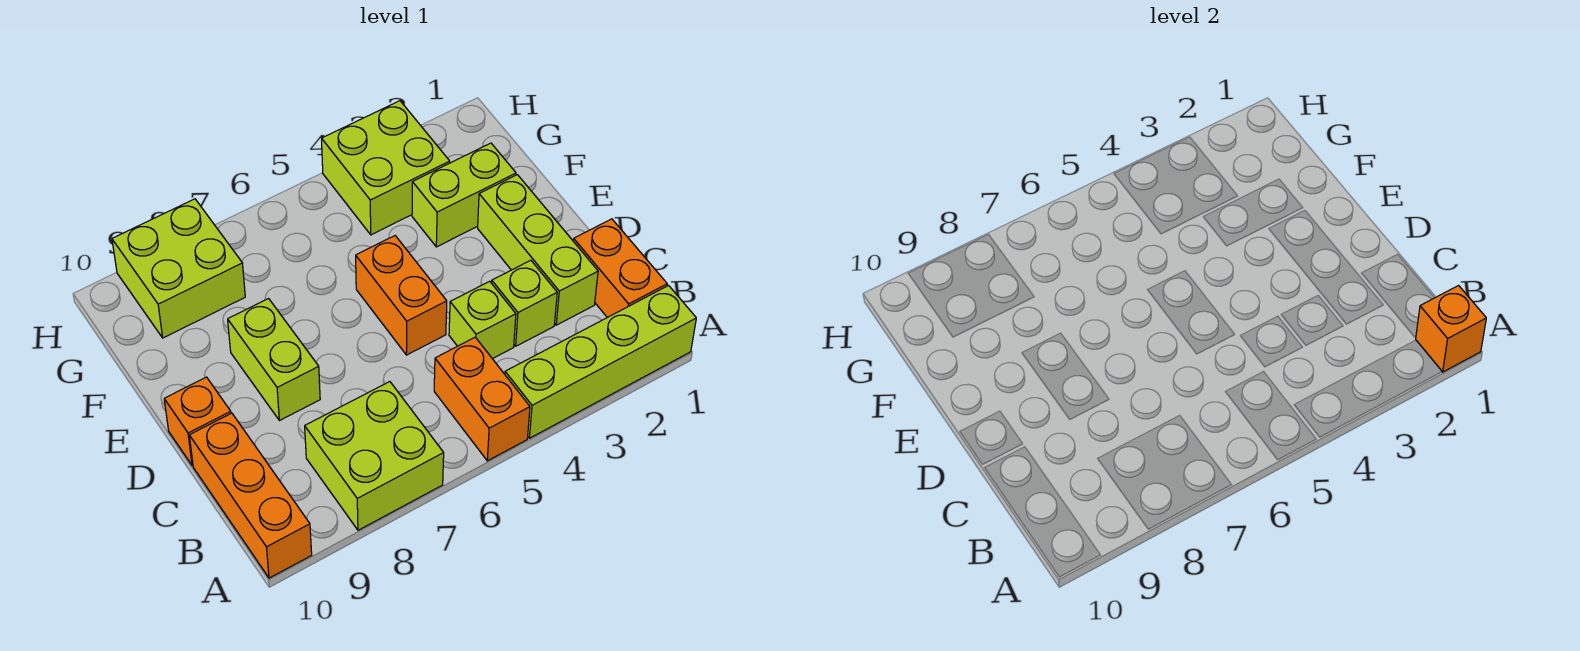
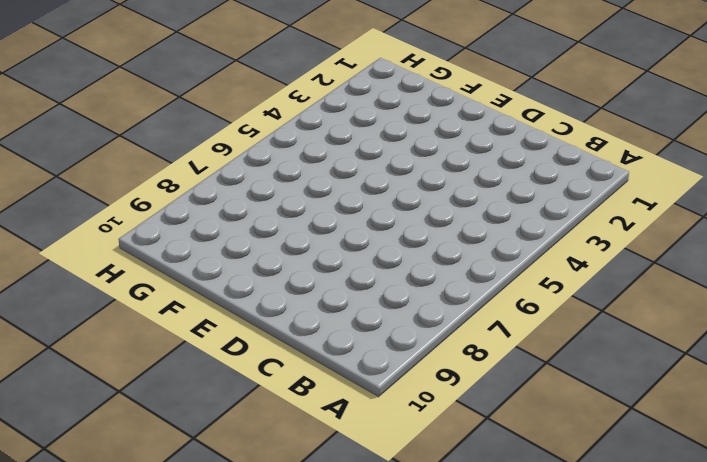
none -> lime brick A1:A4 level 1
none -> orange brick A5:B5 level 1
none -> lime brick A7:B8 level 1

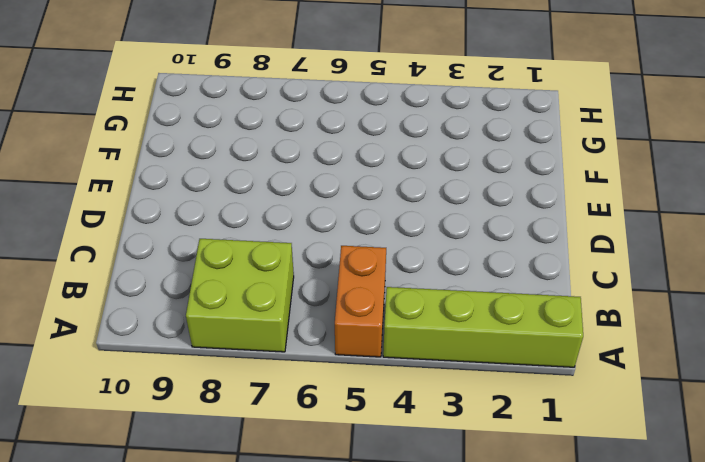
none -> orange brick A10:C10 level 1
none -> orange brick B1:C1 level 1
none -> lime brick C2:E2 level 1

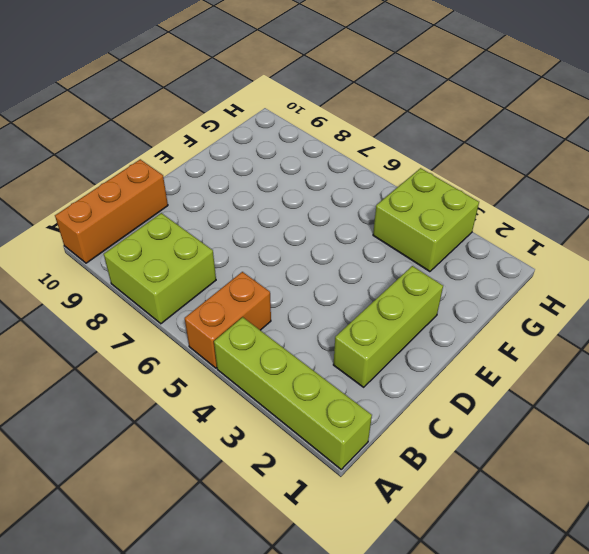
none -> orange brick B1:C1 level 1
none -> lime brick C3 level 1
none -> lime brick C4 level 1

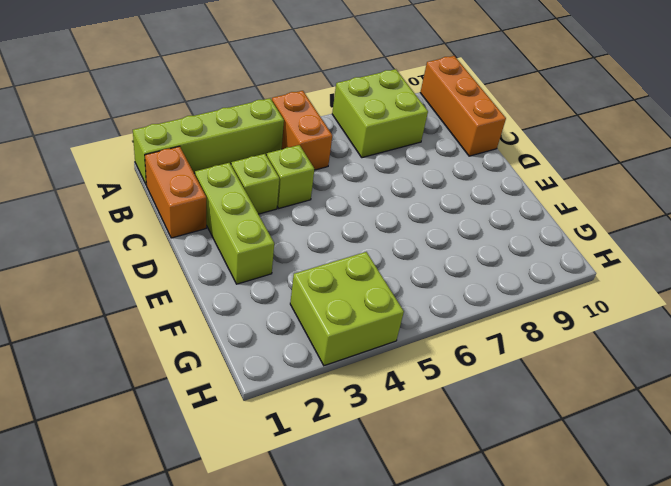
none -> orange brick D5:E5 level 1
none -> lime brick D8:E8 level 1
none -> orange brick D10 level 1

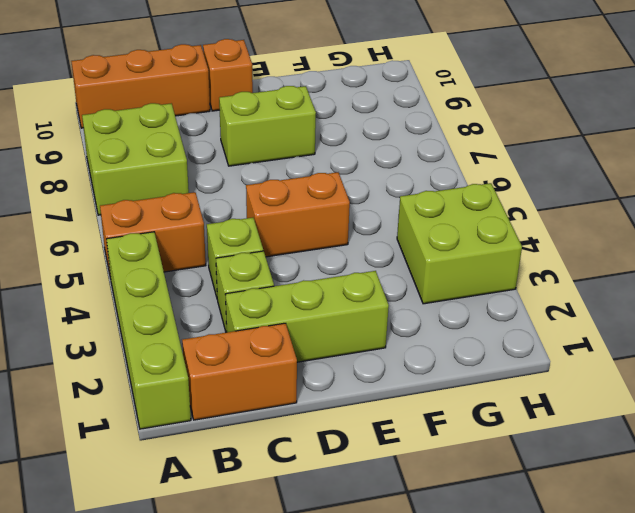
none -> lime brick F2:F3 level 1
none -> lime brick G8:H9 level 1
none -> orange brick A1 level 2

